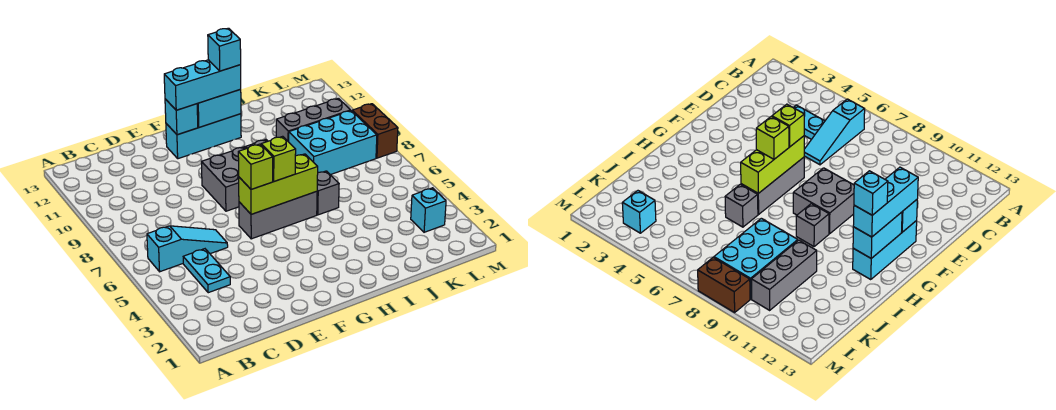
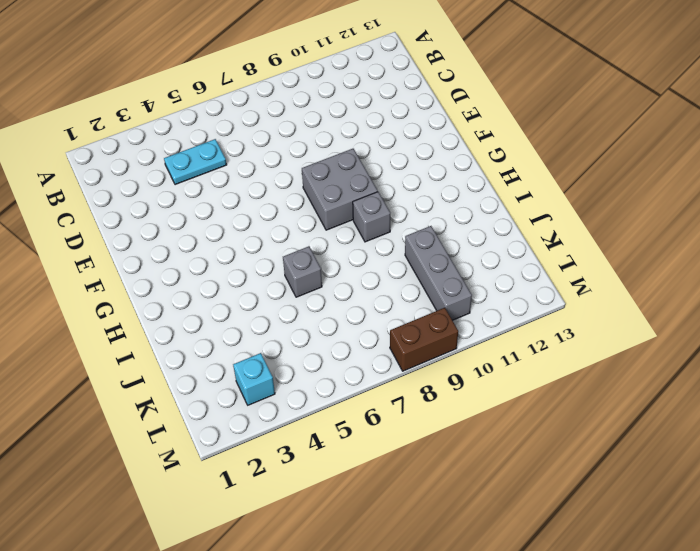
none -> cyan slope B6:D6 level 1 top B
none -> grey brick F6:H6 level 1
none -> cyan brick F12:H12 level 1

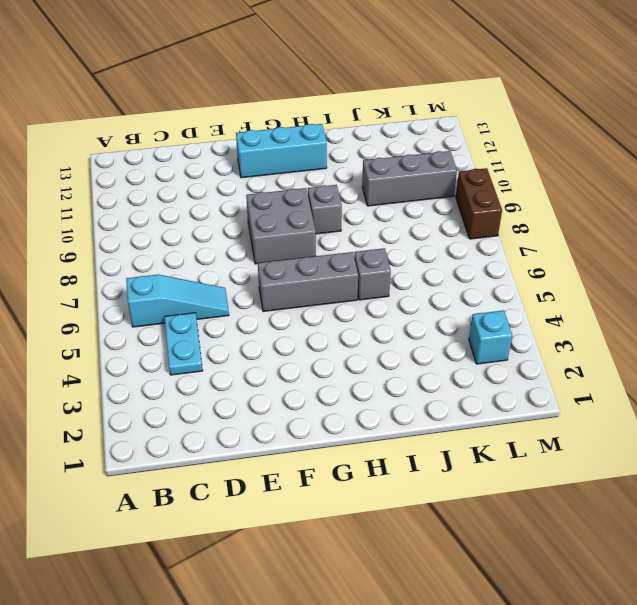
none -> cyan brick J8:L9 level 1
none -> lime brick F6:H6 level 2
none -> cyan brick F12 level 2

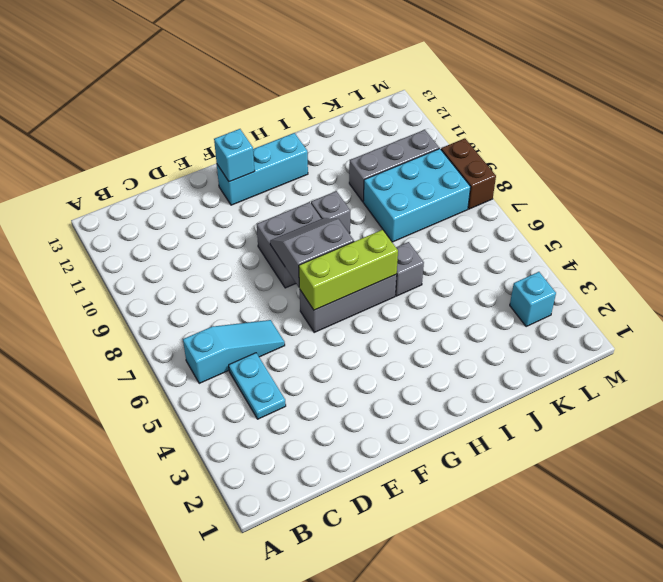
grey slope F7:G8 level 2 top 7 -> none
none -> cyan brick G12:H12 level 2
none -> lime brick F6 level 3
none -> cyan brick F12:H12 level 3

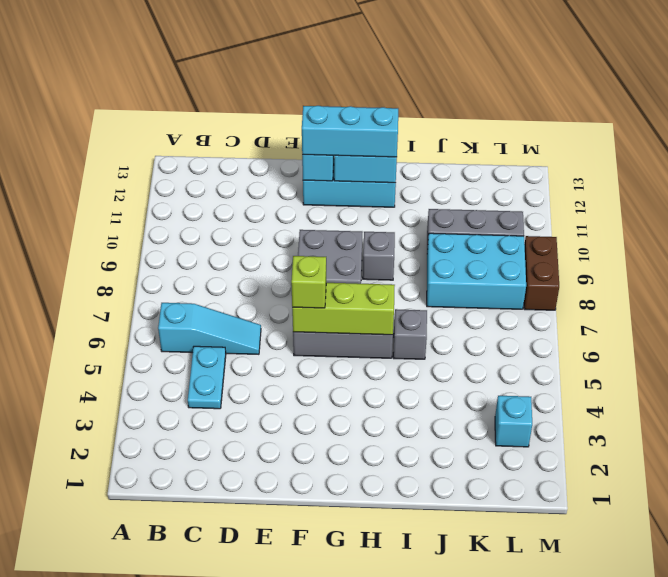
none -> lime brick G6 level 3
none -> cyan brick H12 level 4

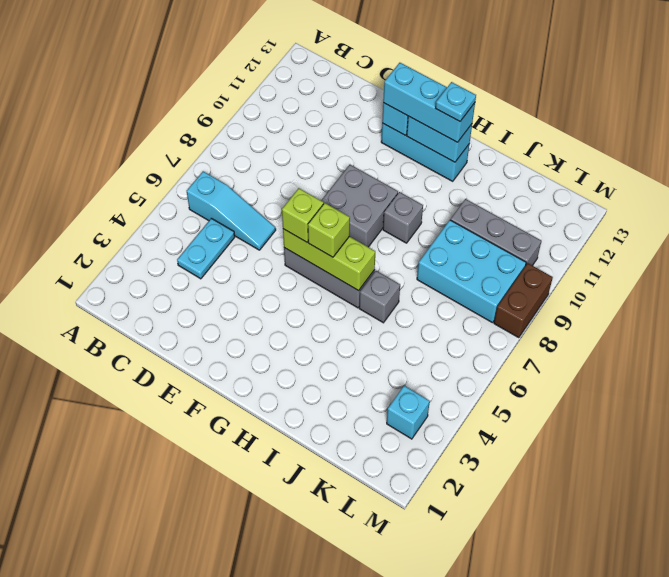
cyan plate H12 level 4 -> cyan brick H12 level 4

